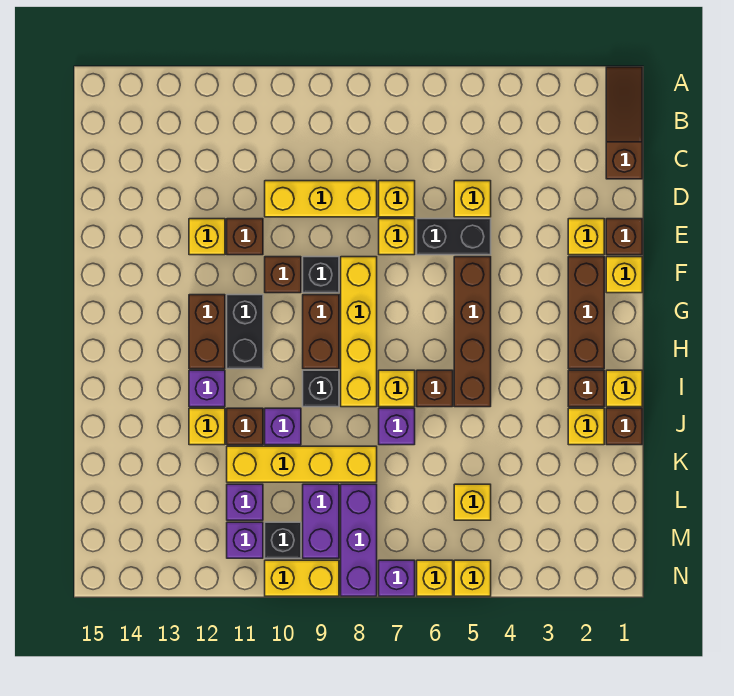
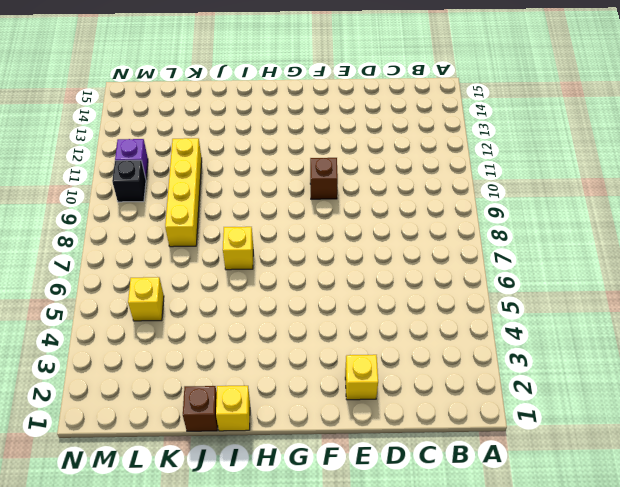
none -> brown slope A1:C1 level 1 top C
none -> yellow brick D5 level 1
none -> yellow brick D7 level 1
none -> yellow brick D8:D10 level 1

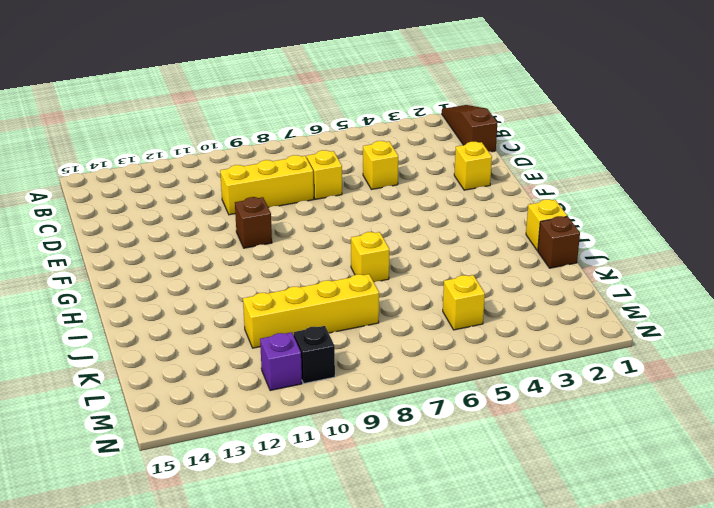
none -> brown brick E1 level 1
none -> black brick E5:E6 level 1
none -> yellow brick E7 level 1
none -> brown brick E11 level 1

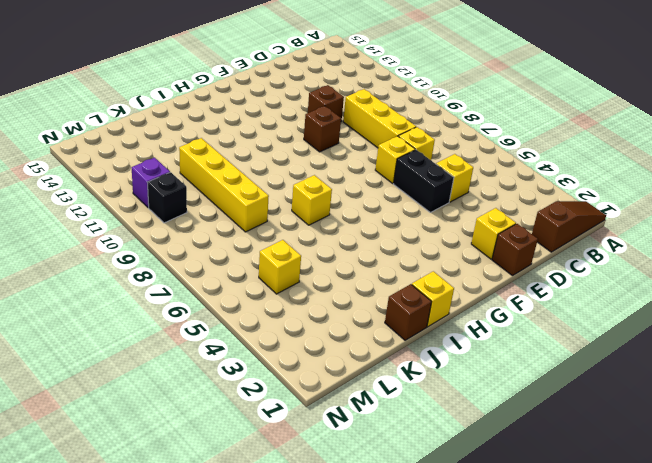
none -> yellow brick E12 level 1
none -> yellow brick F1 level 1
none -> brown brick F2:H2 level 1
none -> brown brick F5:I5 level 1

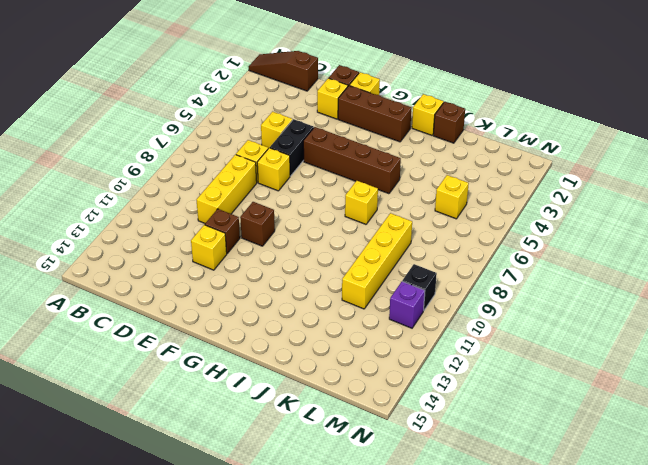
none -> yellow brick F8:I8 level 1
none -> black brick F9 level 1
none -> brown brick G9:H9 level 1
none -> black brick G11:H11 level 1

